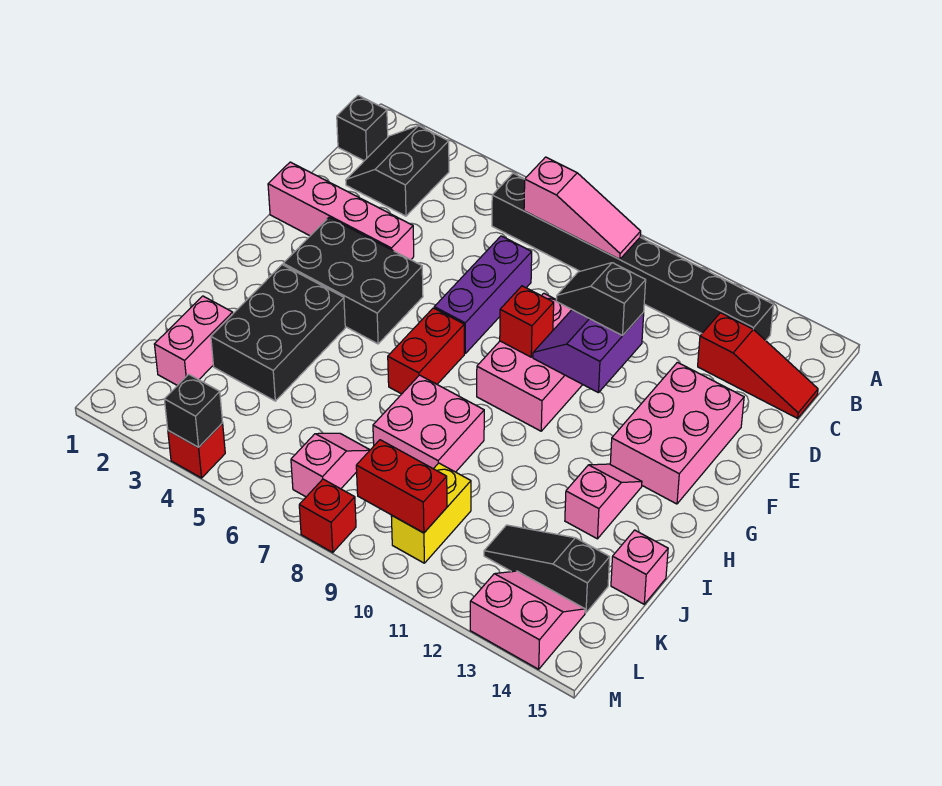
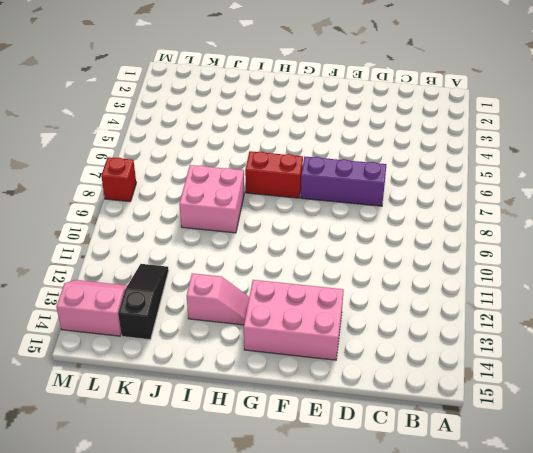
pink slope L13:M14 level 1 top 14 -> pink slope L13:M14 level 1 top M
none -> black brick B1 level 1
none -> black slope B2:C3 level 1 top 3
none -> black brick B6:B13 level 1

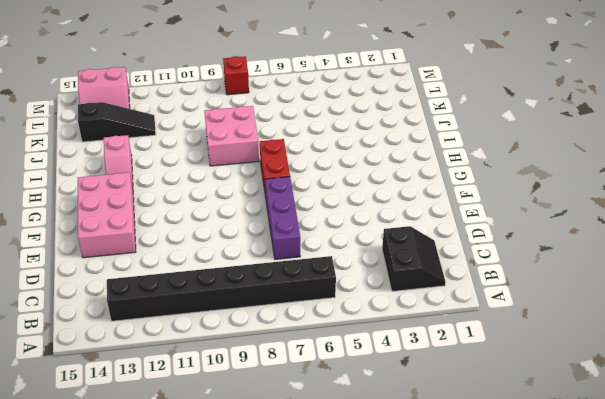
none -> black brick B1 level 1
none -> red slope C13:C15 level 1 top 13
none -> pink brick E1:E4 level 1

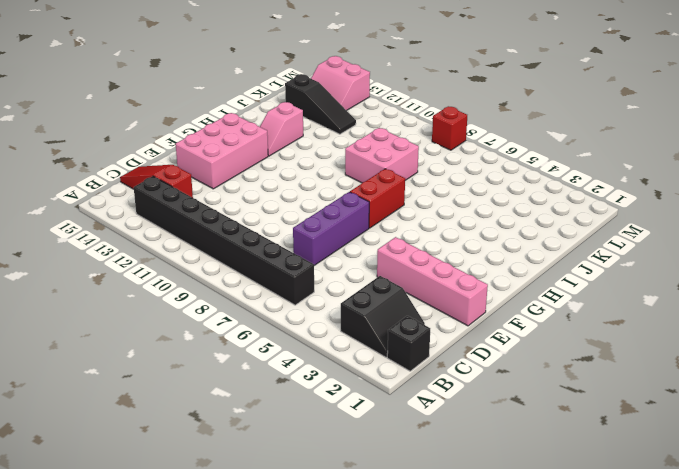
none -> pink brick E9:G10 level 1
none -> black brick F3:G5 level 1
none -> black brick H3:J4 level 1

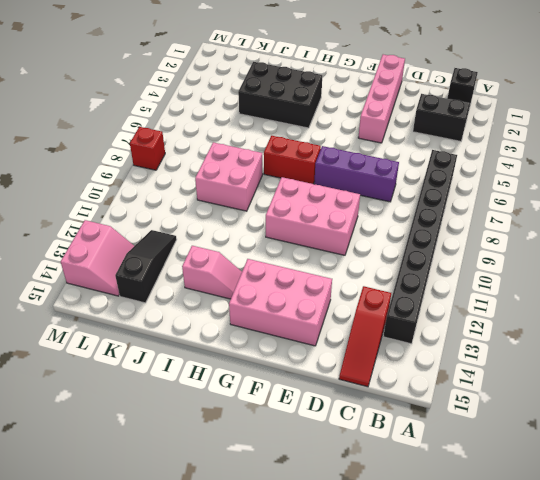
none -> black brick F3:G5 level 1
none -> pink brick J2:K2 level 1
none -> pink brick J15 level 1

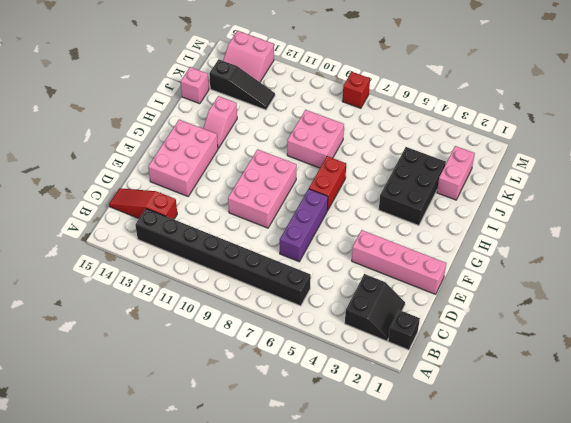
none -> black brick F3:G5 level 1
none -> pink slope K7:L7 level 1 top L
none -> yellow brick K10:L10 level 1

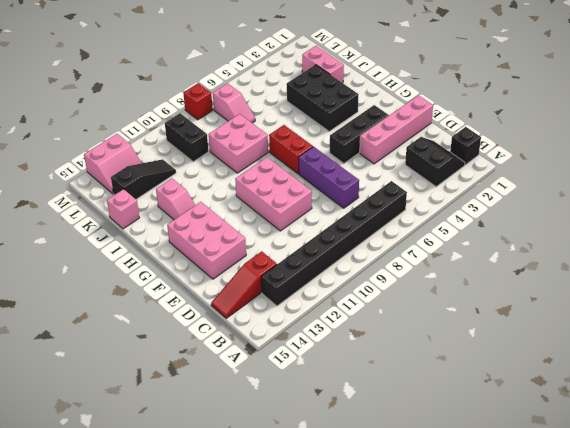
black brick F3:F5 level 1 -> black brick F3:G5 level 1
black brick K10:L10 level 1 -> yellow brick K10:L10 level 1
none -> red brick M4 level 1
none -> pink slope B7:B9 level 2 top 7
none -> purple slope E10:F11 level 2 top 11

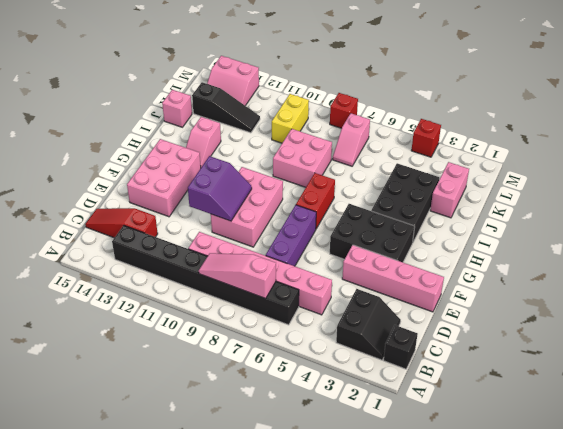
pink brick C5:C10 level 1 -> none
none -> red brick F9 level 2
none -> red brick L9:L10 level 2
none -> black brick M4 level 2

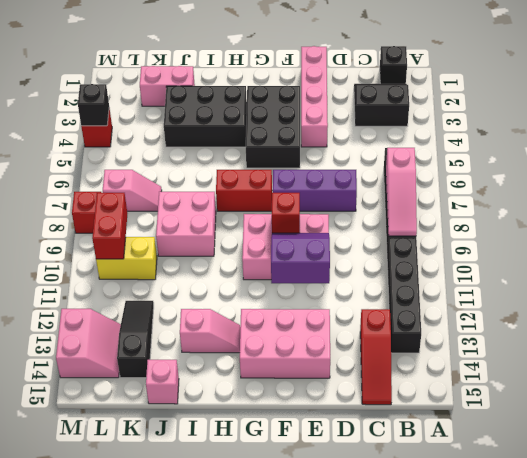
none -> black slope E10:E11 level 3 top 11

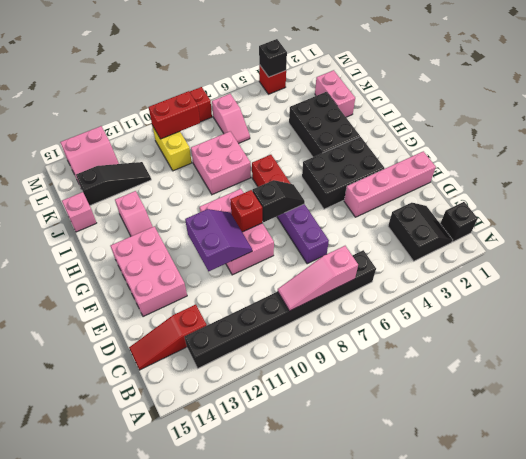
black slope F7:F8 level 2 top 8 -> black slope E10:E11 level 3 top 11

